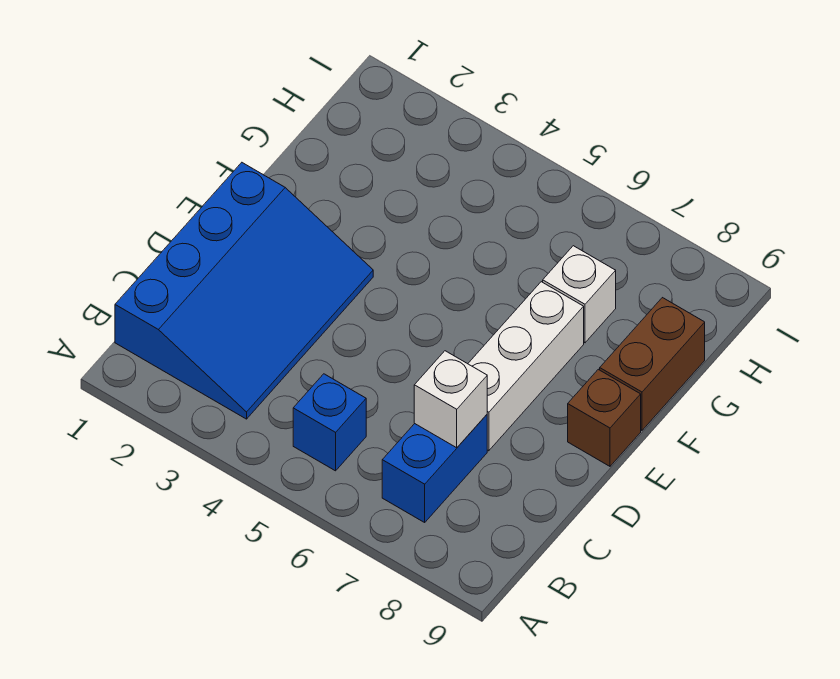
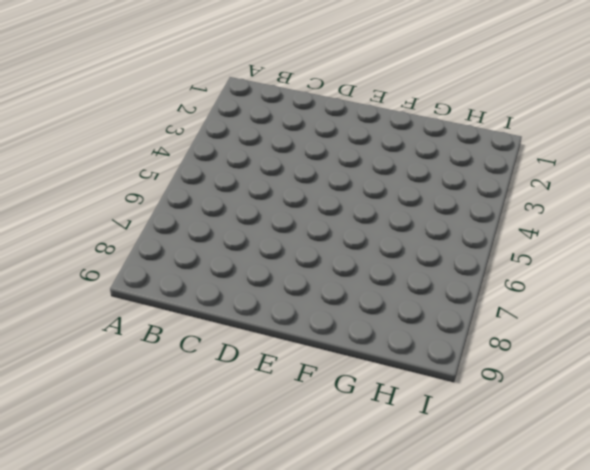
none -> blue slope B1:E3 level 1 top 1
none -> blue brick B5 level 1

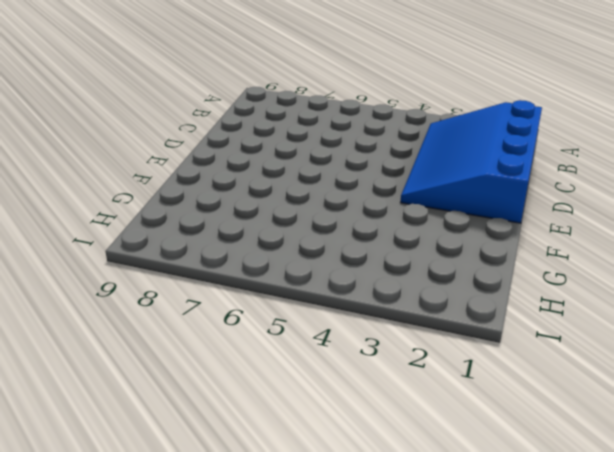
none -> blue brick B5 level 1
none -> blue brick B7:C7 level 1

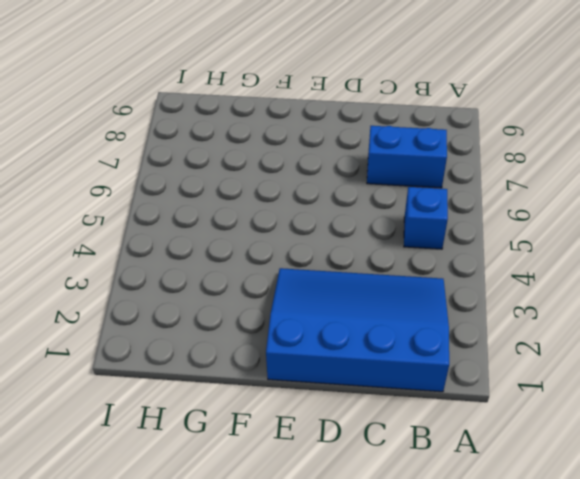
none -> white brick D7:F7 level 1
none -> brown brick E9 level 1

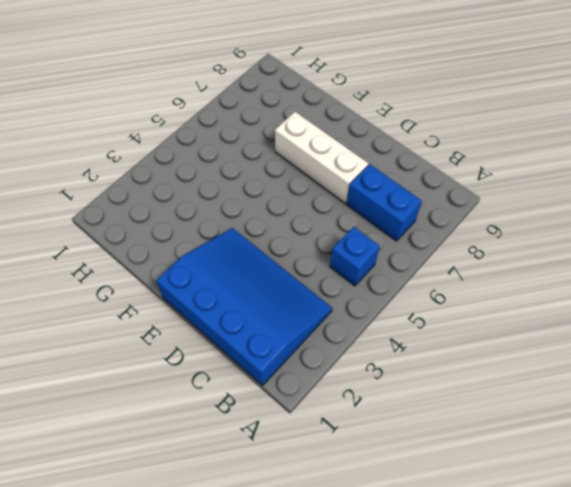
none -> brown brick E9 level 1
none -> brown brick F9:G9 level 1

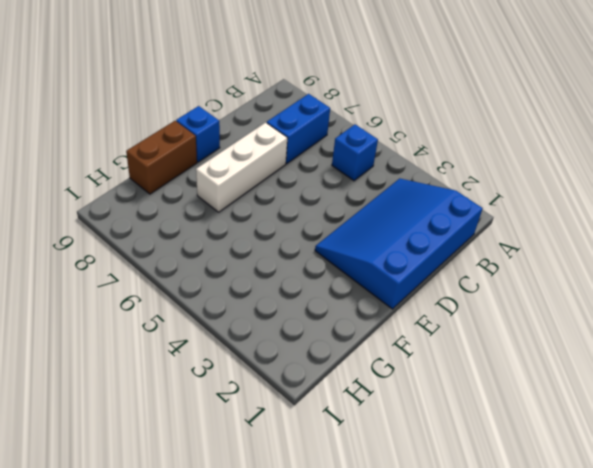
blue brick E9 level 1 -> brown brick E9 level 1
none -> white brick G7 level 1
none -> white brick C7 level 2

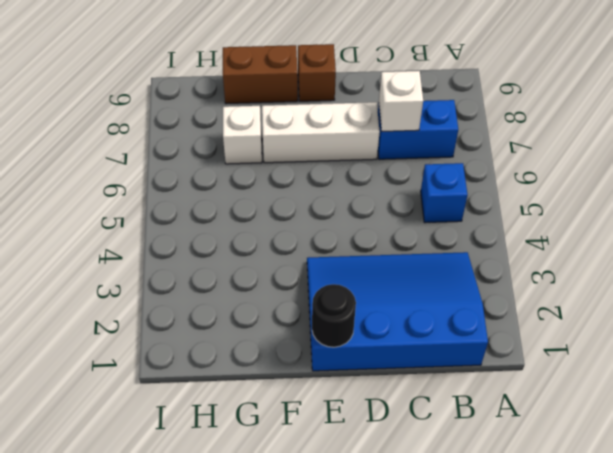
black round brick E1 level 2 -> none

